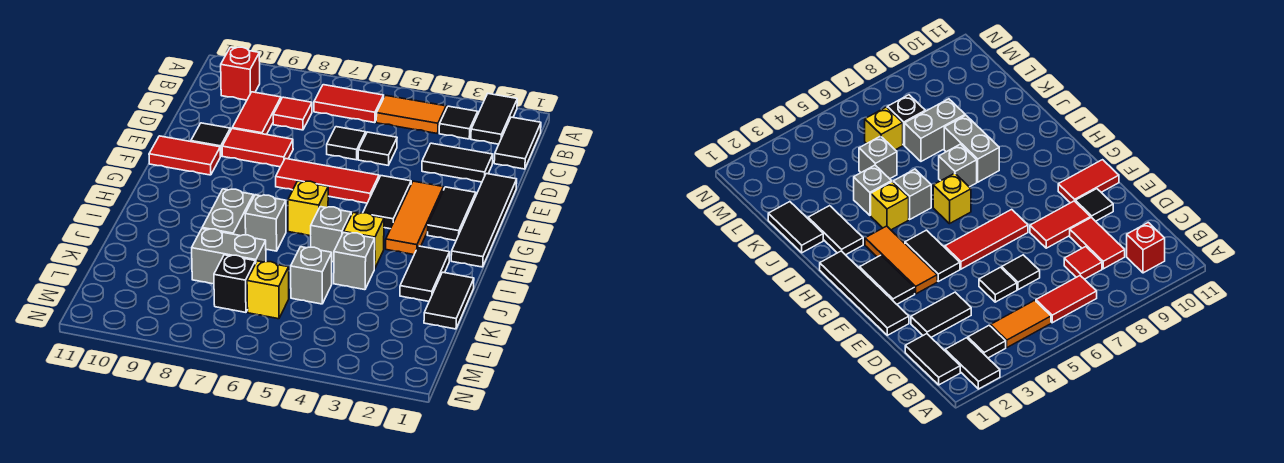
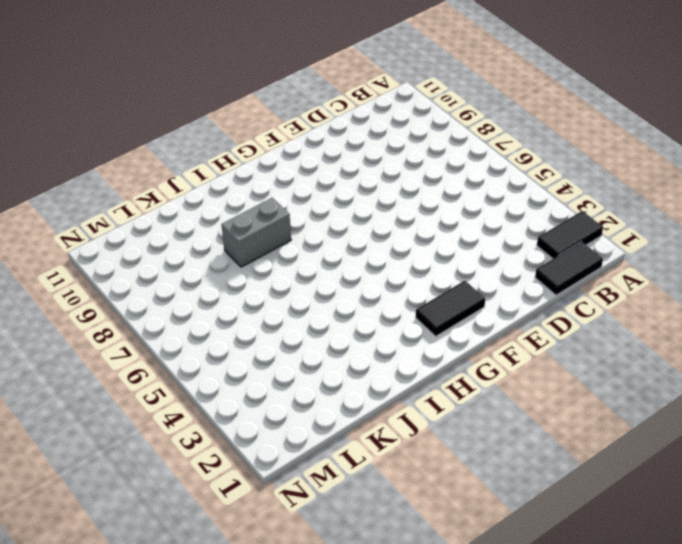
none -> black tile B3 level 1
none -> orange tile B4:B5 level 1
none -> red tile B6:B7 level 1
none -> red brick B10 level 1

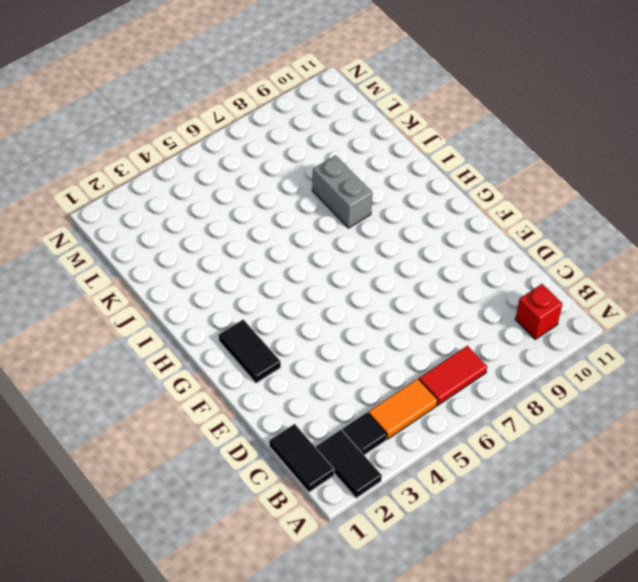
none -> red tile C8 level 1
none -> red tile C9:D9 level 1
none -> black tile D2:D3 level 1
none -> black tile D5 level 1

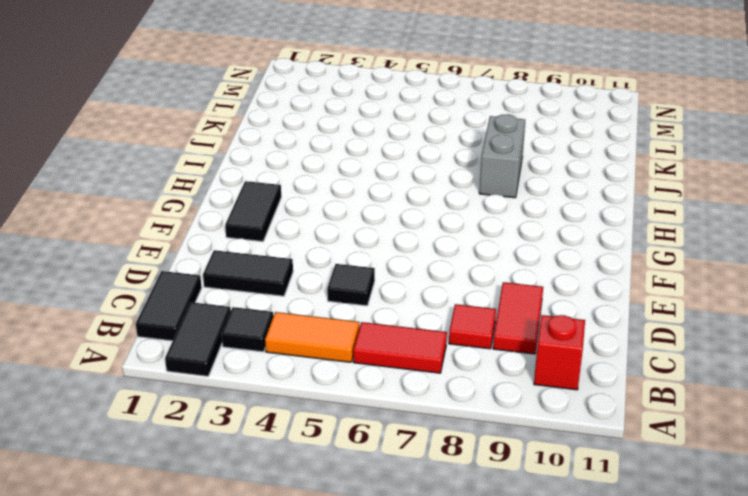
none -> black tile D6 level 1
none -> black tile E1:H1 level 1
none -> red tile E8:E9 level 1
none -> black tile E10 level 1

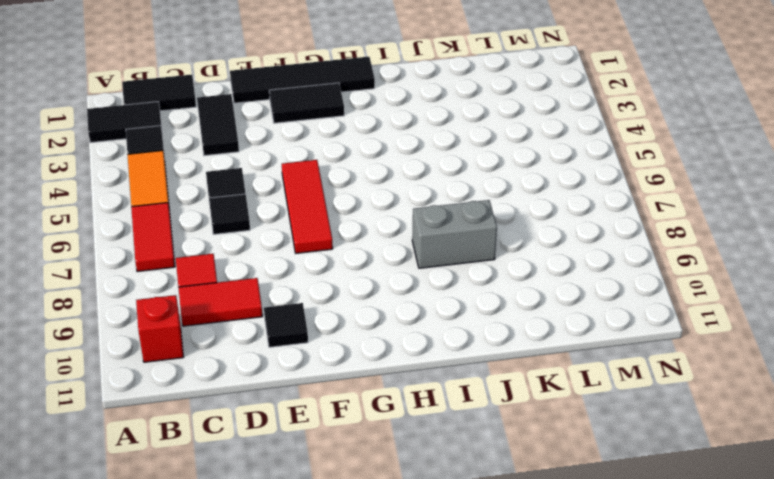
none -> red tile E8:E9 level 1
none -> orange tile F3:H3 level 1
none -> black tile F4:G4 level 1
none -> red tile F10:F11 level 1

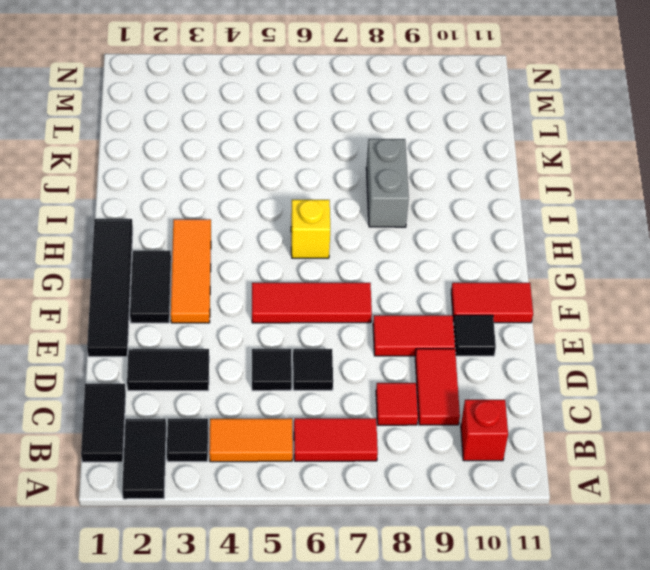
none -> black tile F4:G4 level 1
none -> black tile I2:J2 level 1
none -> yellow brick I4 level 1
none -> grey brick I5 level 1

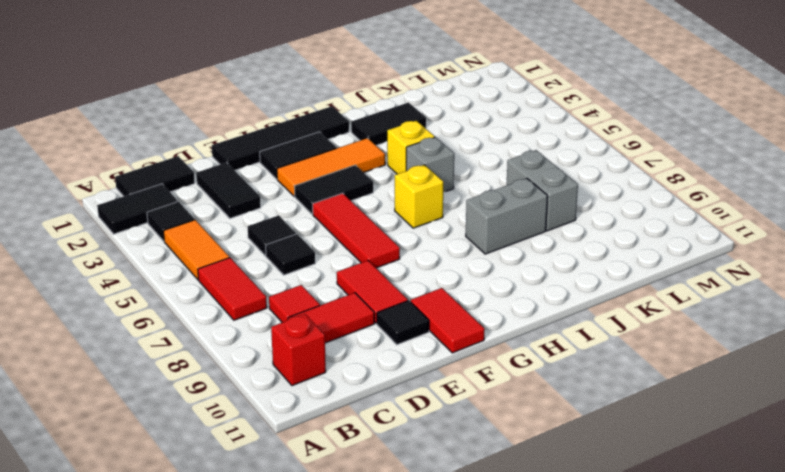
none -> grey brick I7 level 1
none -> black tile J1:K1 level 1
none -> grey brick J4 level 1
none -> grey brick K5 level 1

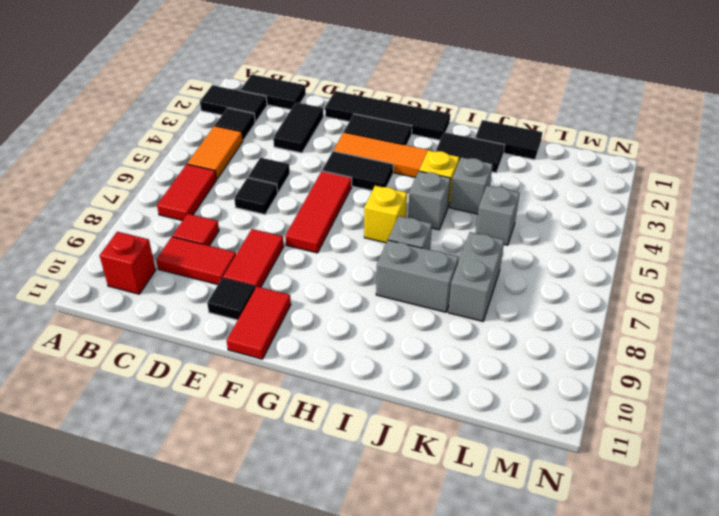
none -> yellow brick L6 level 1
none -> black brick L7 level 1

